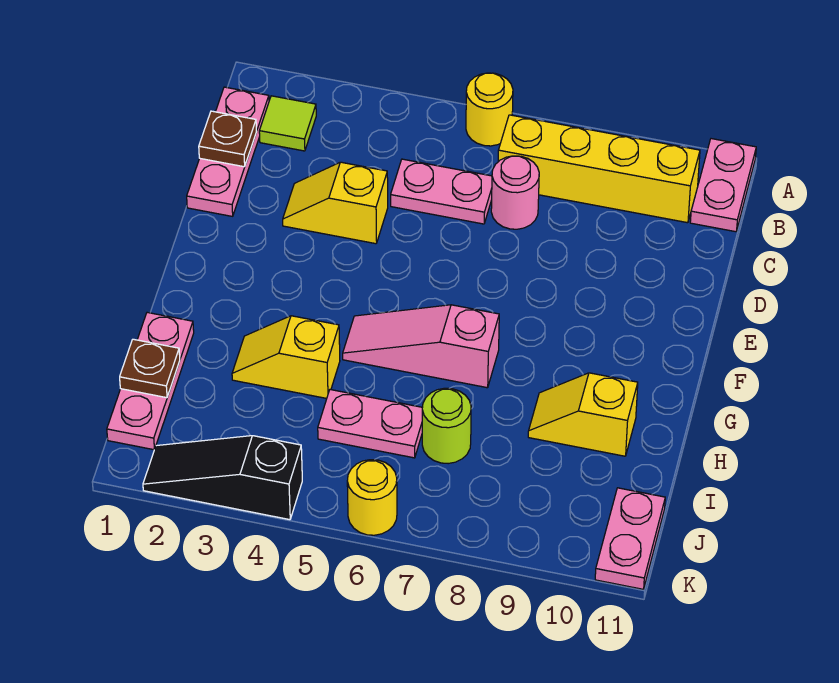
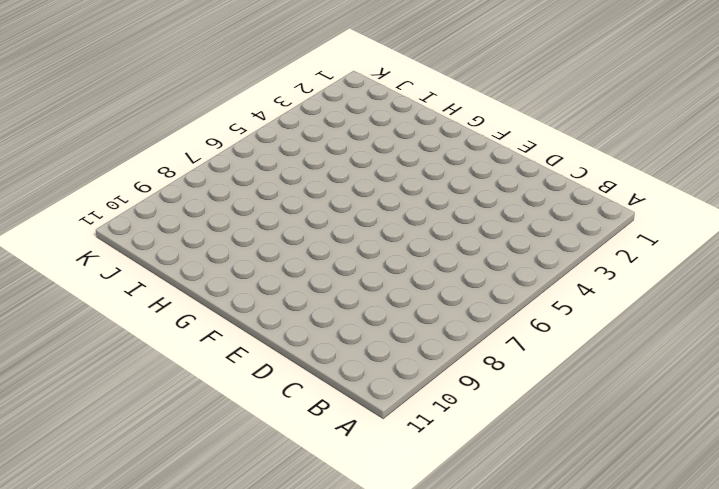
none -> yellow round brick A6 level 1
none -> pink plate A11:B11 level 1
none -> pink plate B1:D1 level 1

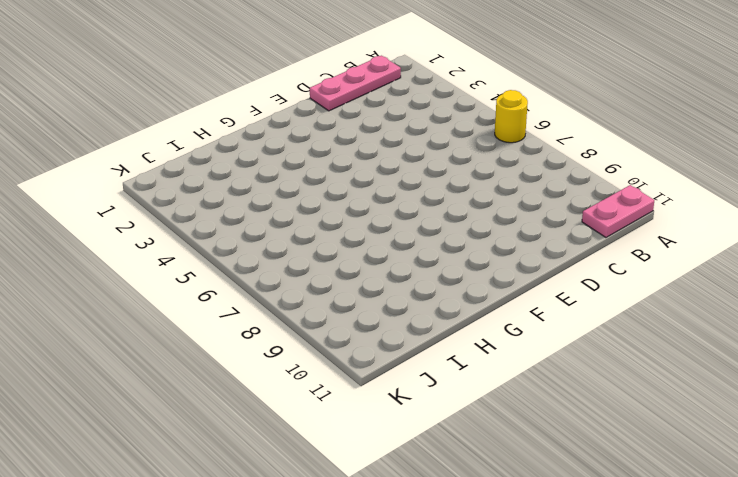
none -> lime tile B2 level 1
none -> yellow brick B7:B10 level 1
none -> pink plate C5:C6 level 1

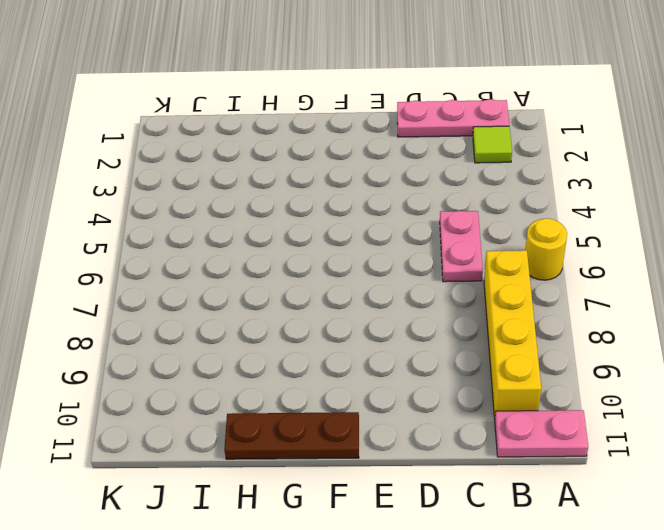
brown plate F11:H11 level 1 -> none
none -> pink round brick C7 level 1
none -> yellow slope D3:D4 level 1 top 4
none -> pink slope G5:G7 level 1 top 7

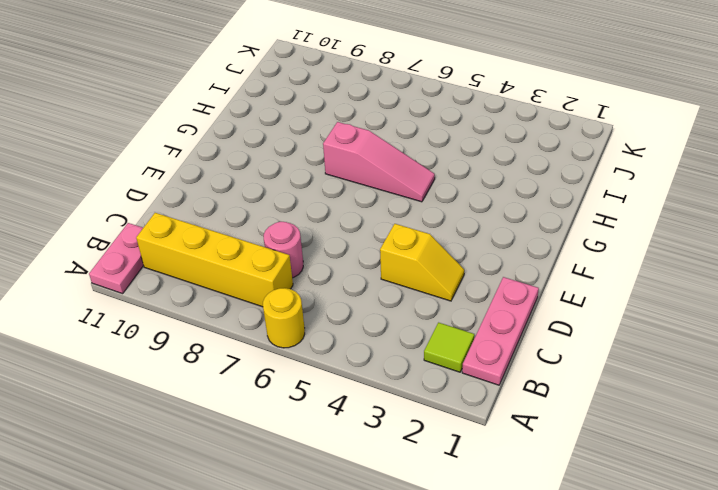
none -> pink plate C5:C6 level 1
none -> pink plate H1:J1 level 1
none -> yellow slope H3:H4 level 1 top 4

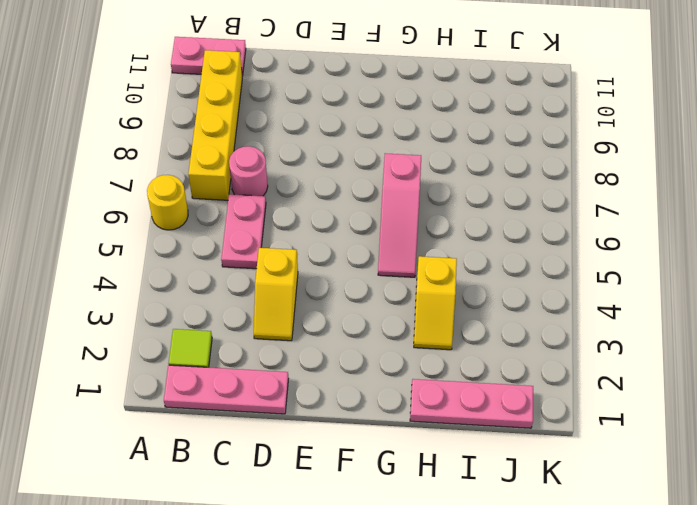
none -> yellow slope H9:H10 level 1 top 10
none -> pink plate I5:I6 level 1
none -> lime round brick I7 level 1

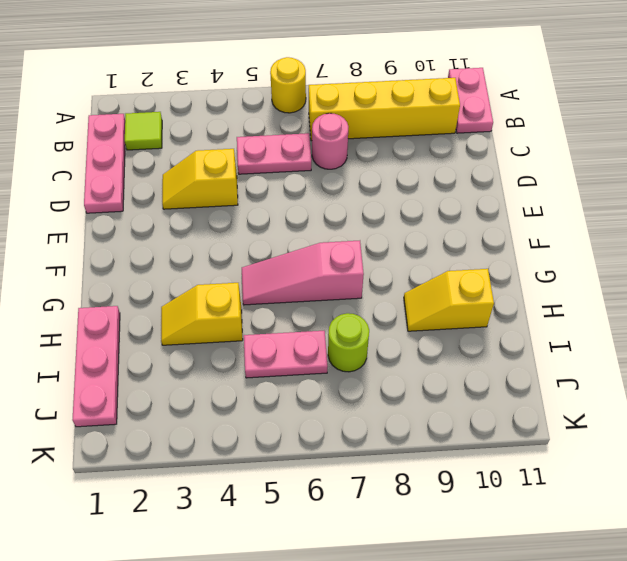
none -> pink plate J11:K11 level 1
none -> black slope K2:K4 level 1 top 4
none -> yellow round brick K6 level 1

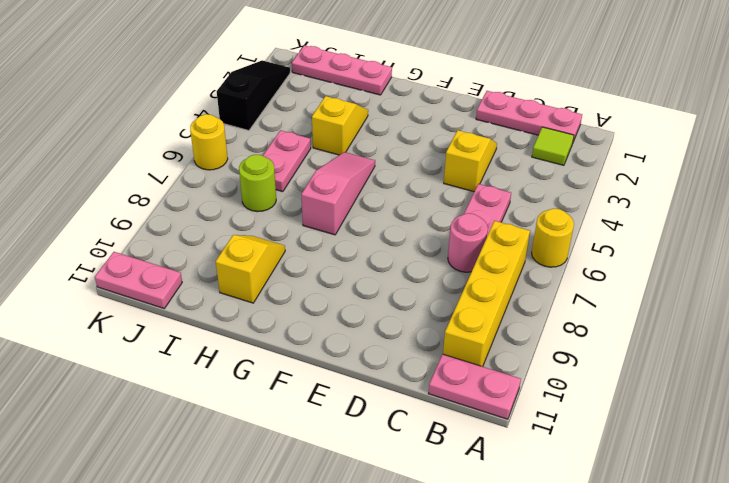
none -> brown plate C1 level 2
none -> brown plate I1 level 2

